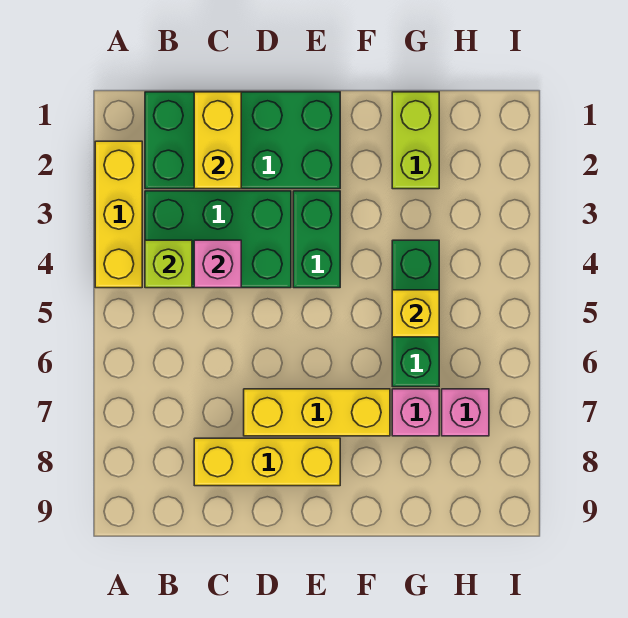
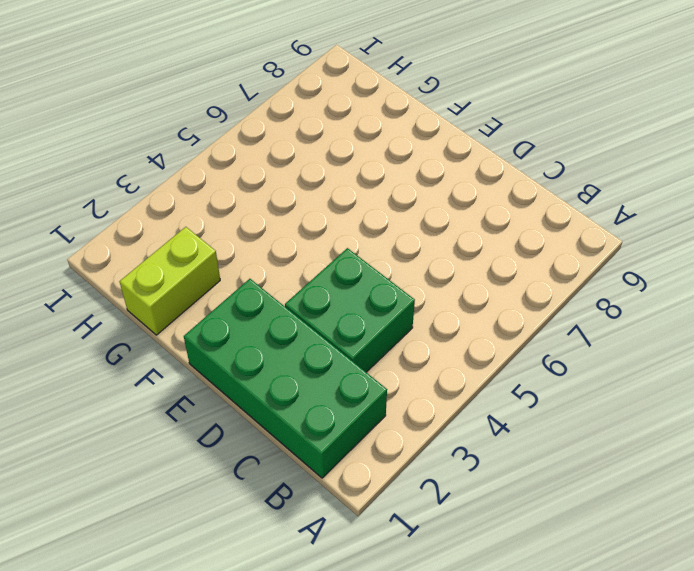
green brick C3:D4 level 1 -> green brick B3:D4 level 1
none -> yellow brick A2:A4 level 1
none -> yellow brick C8:E8 level 1
none -> yellow brick D7:F7 level 1

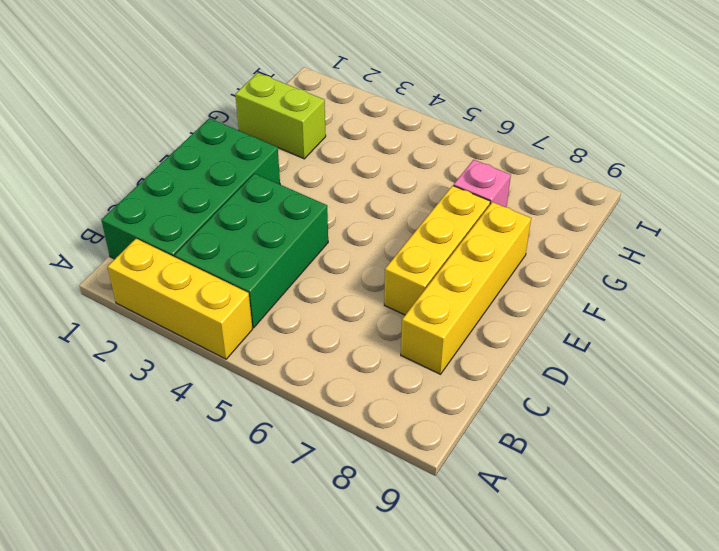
yellow brick C8:F8 level 1 -> yellow brick C8:E8 level 1
none -> green brick E3:E4 level 1
none -> green brick G4:G6 level 1
none -> pink brick H7 level 1

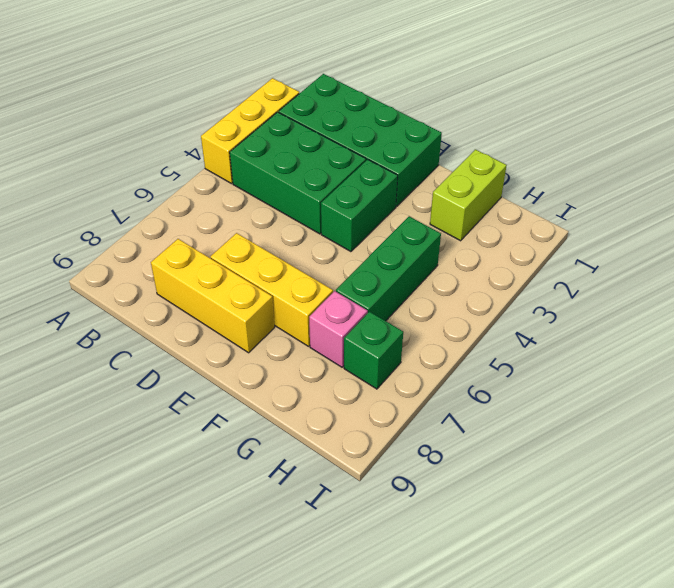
green brick H7 level 1 -> pink brick H7 level 1
none -> lime brick B4 level 2
none -> yellow brick C1:C2 level 2
none -> pink brick C4 level 2

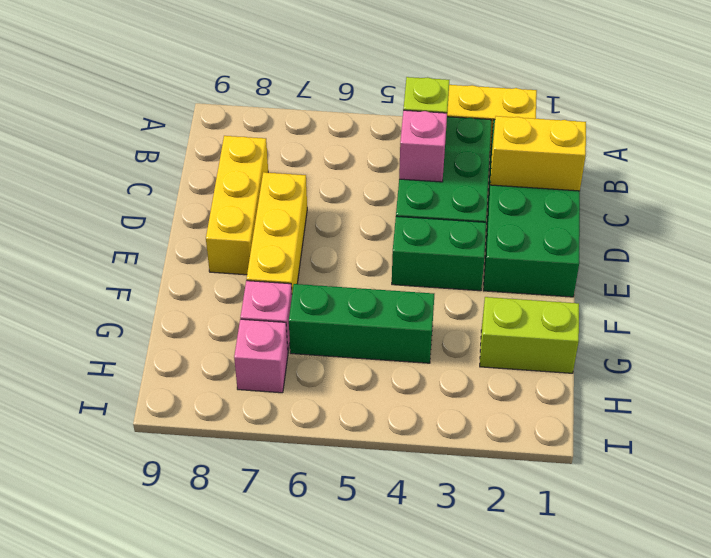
none -> yellow brick G5 level 2

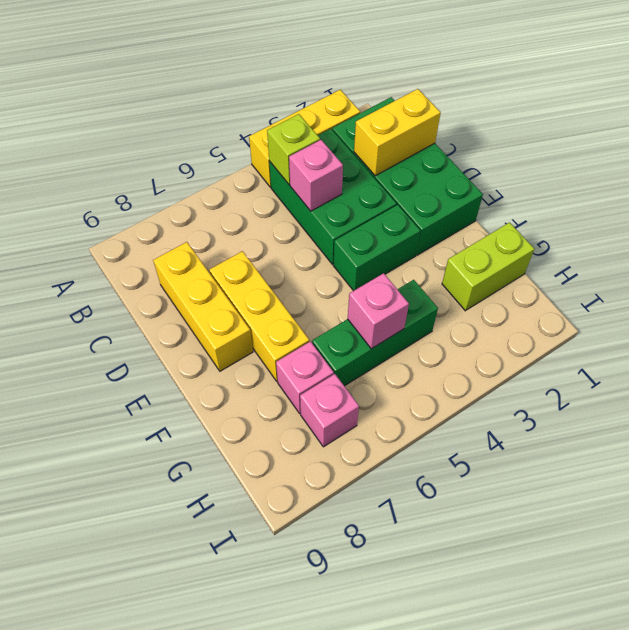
pink brick G5 level 2 -> yellow brick G5 level 2

